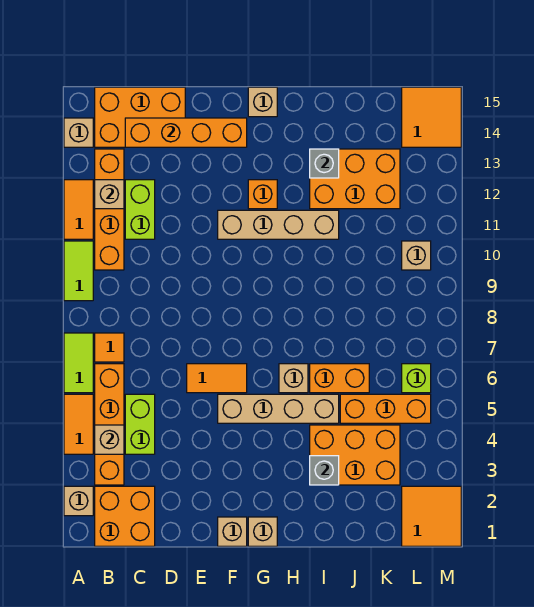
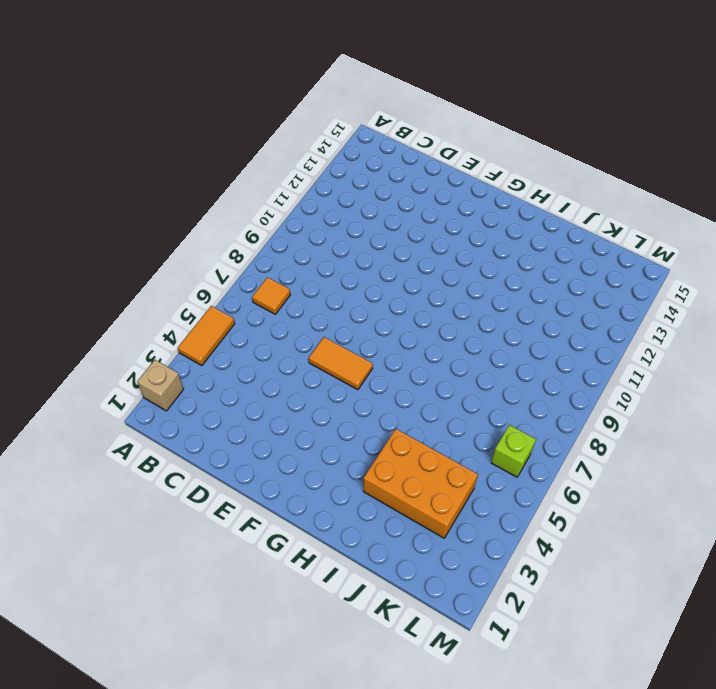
none -> lime tile A6:A7 level 1
none -> lime tile A9:A10 level 1
none -> orange tile A11:A12 level 1
none -> tan brick A14 level 1

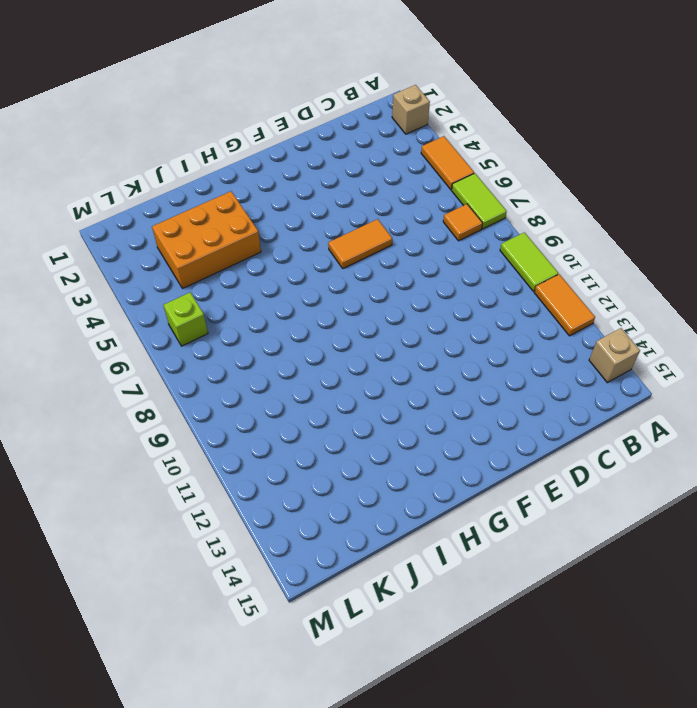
none -> orange brick B1:C2 level 1
none -> orange brick B3:B6 level 1
none -> orange brick B10:B13 level 1
none -> orange brick B14:D15 level 1

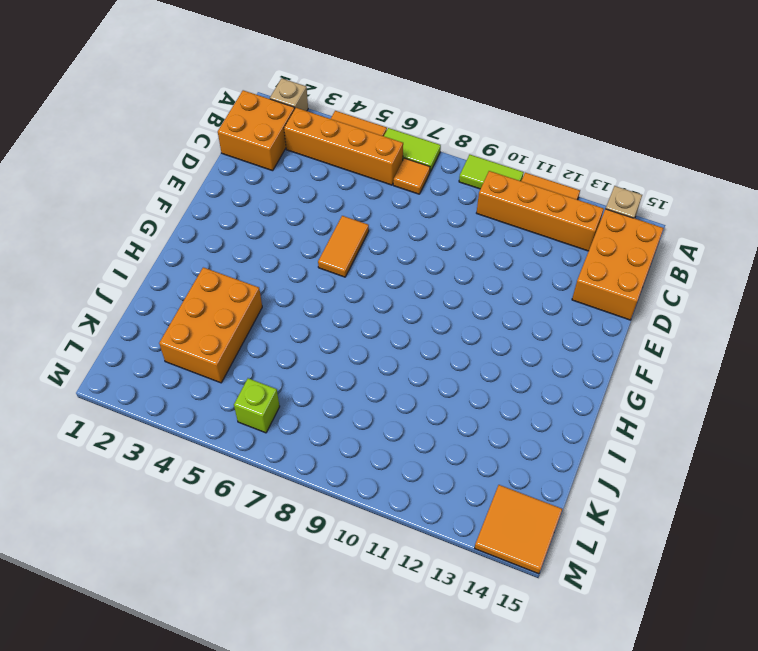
none -> lime brick C4:C5 level 1
none -> lime brick C11:C12 level 1
none -> tan brick F1 level 1
none -> tan brick F5:I5 level 1

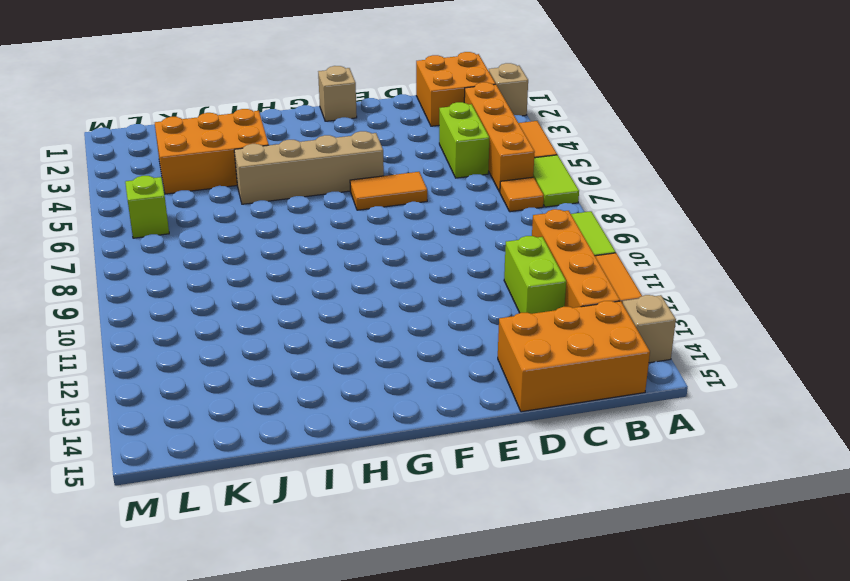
none -> tan brick F11:I11 level 1
none -> tan brick G1 level 1
none -> orange brick G12 level 1
none -> tan brick G15 level 1

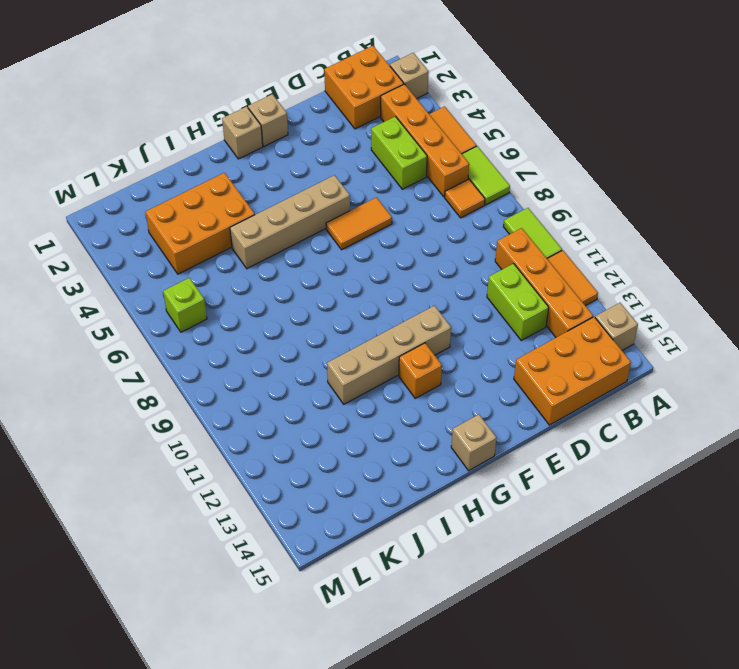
none -> tan brick H6 level 1
none -> orange brick I6:J6 level 1
none -> orange brick I12:K13 level 1
none -> orange brick J5:L5 level 1

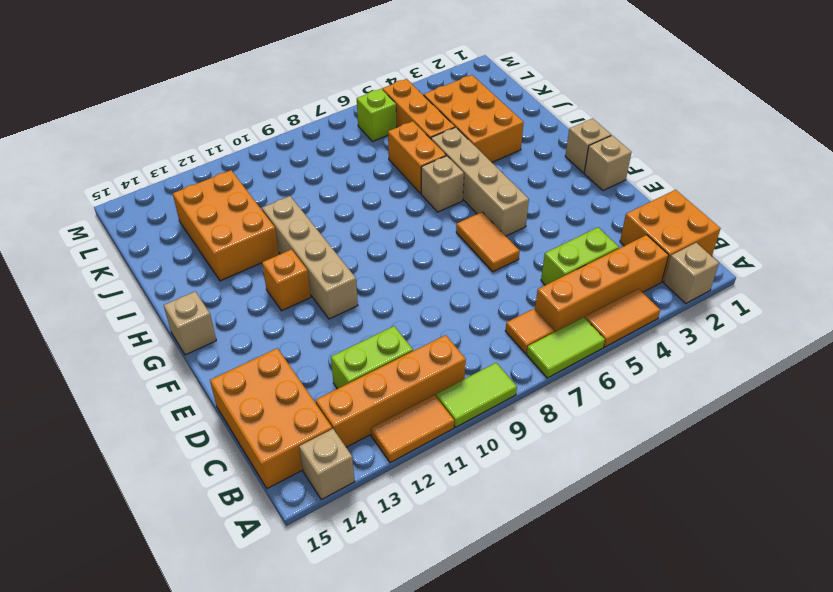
none -> orange tile L1:M2 level 1
none -> tan brick L10 level 1
none -> orange tile L14:M15 level 1
none -> tan brick B4 level 2

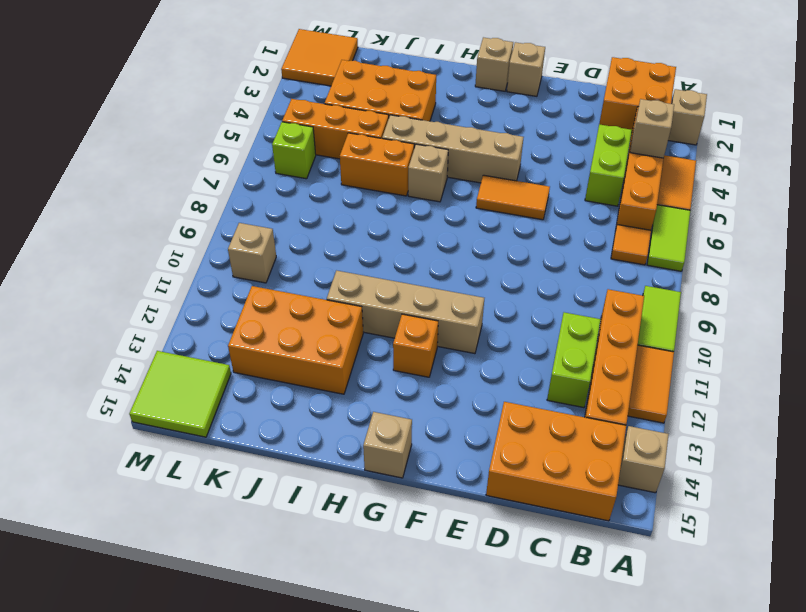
lime tile L14:M15 level 1 -> orange tile L14:M15 level 1
none -> tan brick B12 level 2
none -> orange brick C14:F14 level 2
none -> grey brick I3 level 2
none -> grey brick I13 level 2

